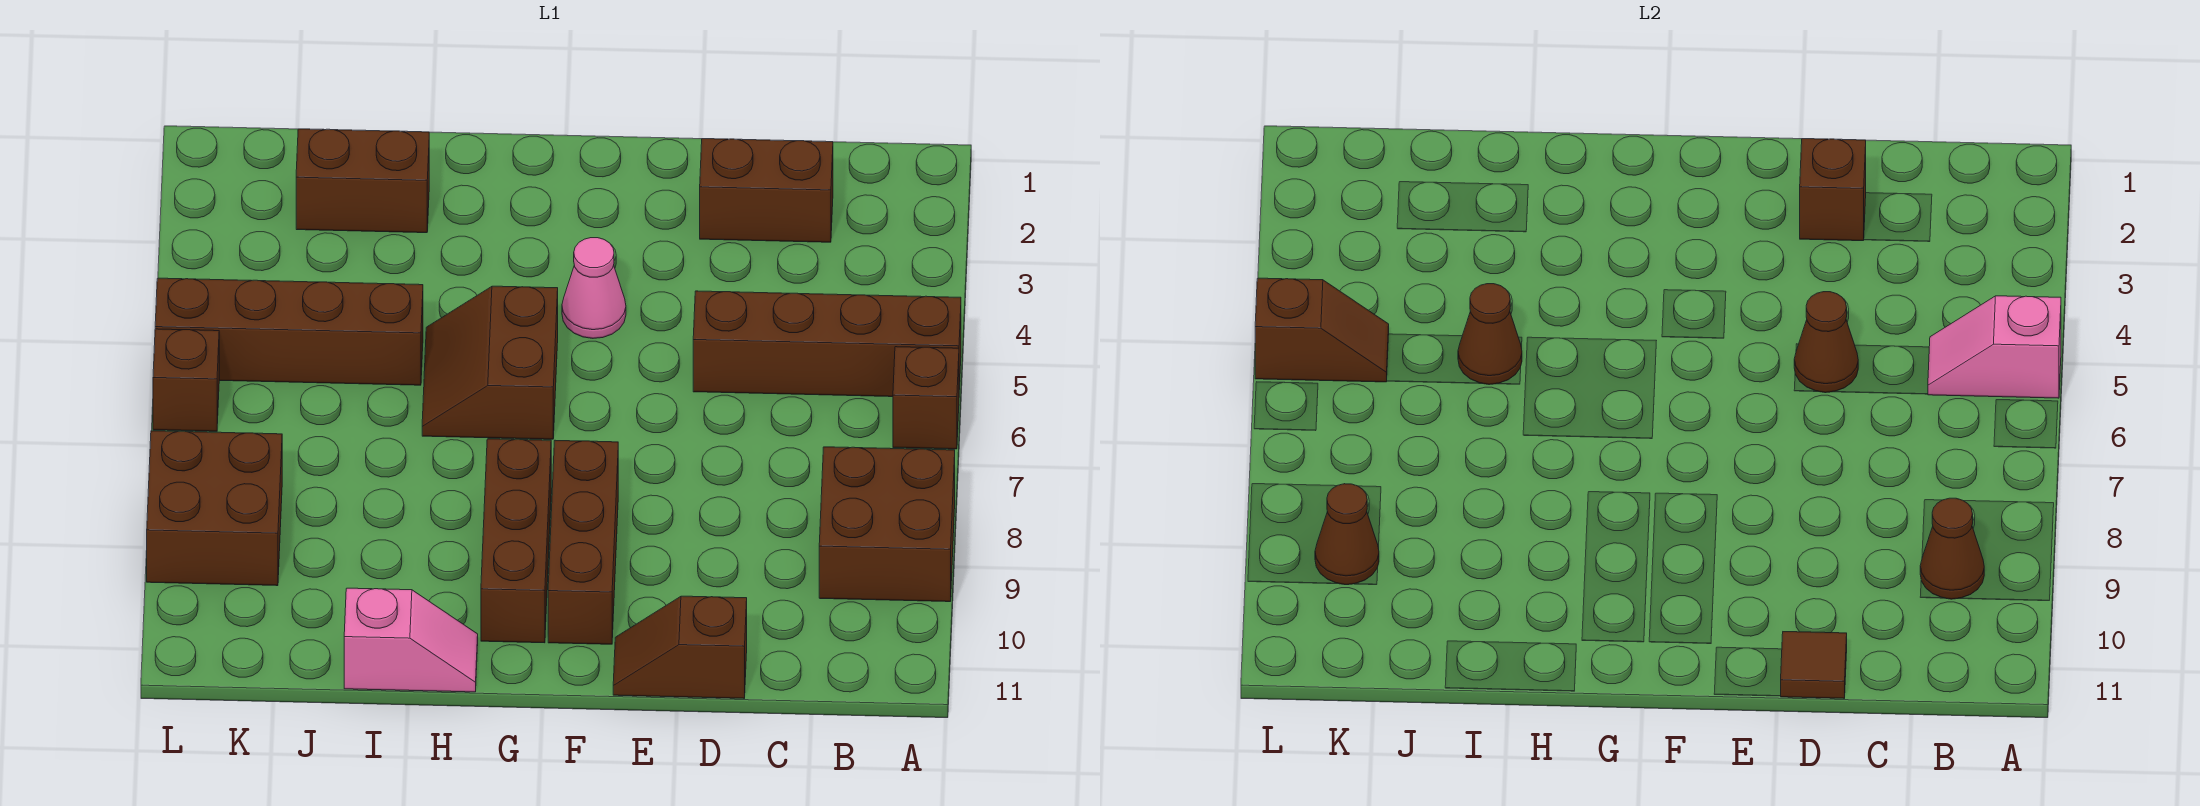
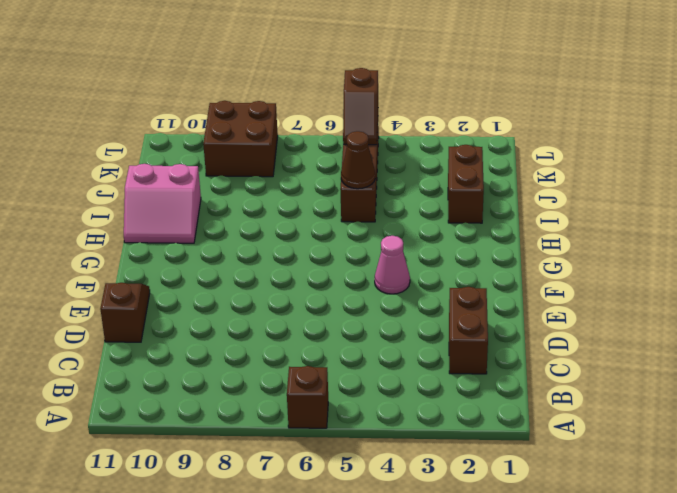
pink slope H10:I11 level 1 top I -> pink slope H11:I11 level 1 top I
none -> brown brick A5:D5 level 1
none -> brown brick A8:B9 level 1
none -> brown brick F8:F10 level 1

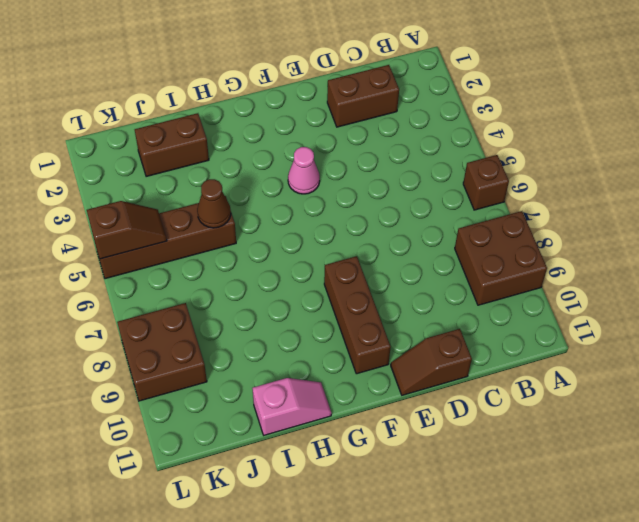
none -> brown brick A5:D5 level 1
none -> brown slope G5:H6 level 1 top G
none -> brown brick G8:G10 level 1

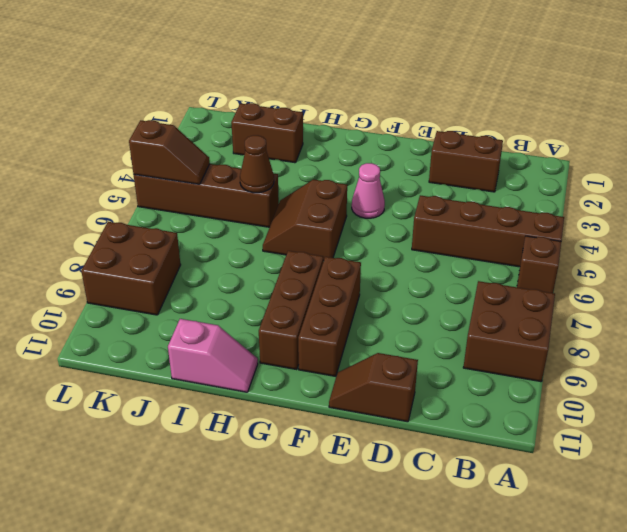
none -> brown brick L6 level 1
none -> pink slope A5:B5 level 2 top A
none -> brown cone B9 level 2

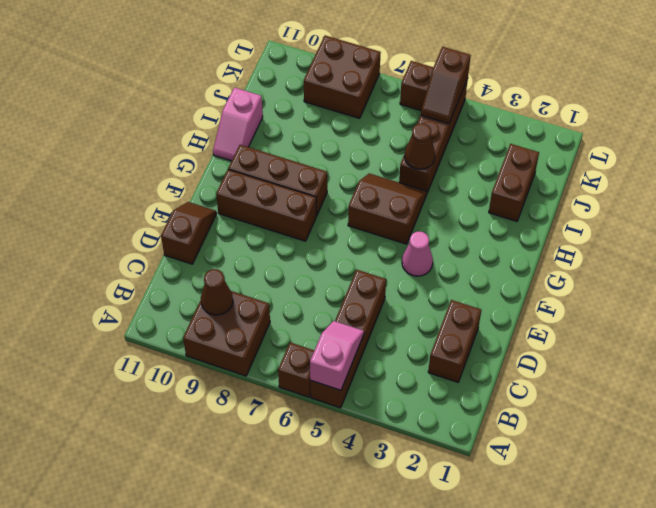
none -> brown brick D2 level 2
none -> brown cone D5 level 2
none -> brown tile D11 level 2

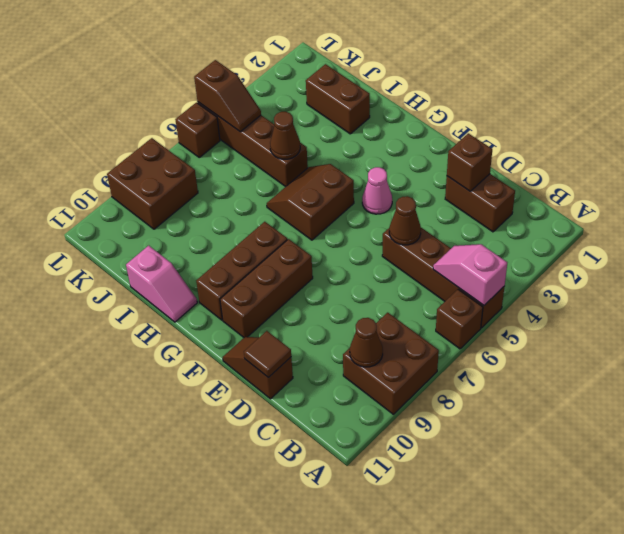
none -> brown cone K9 level 2

